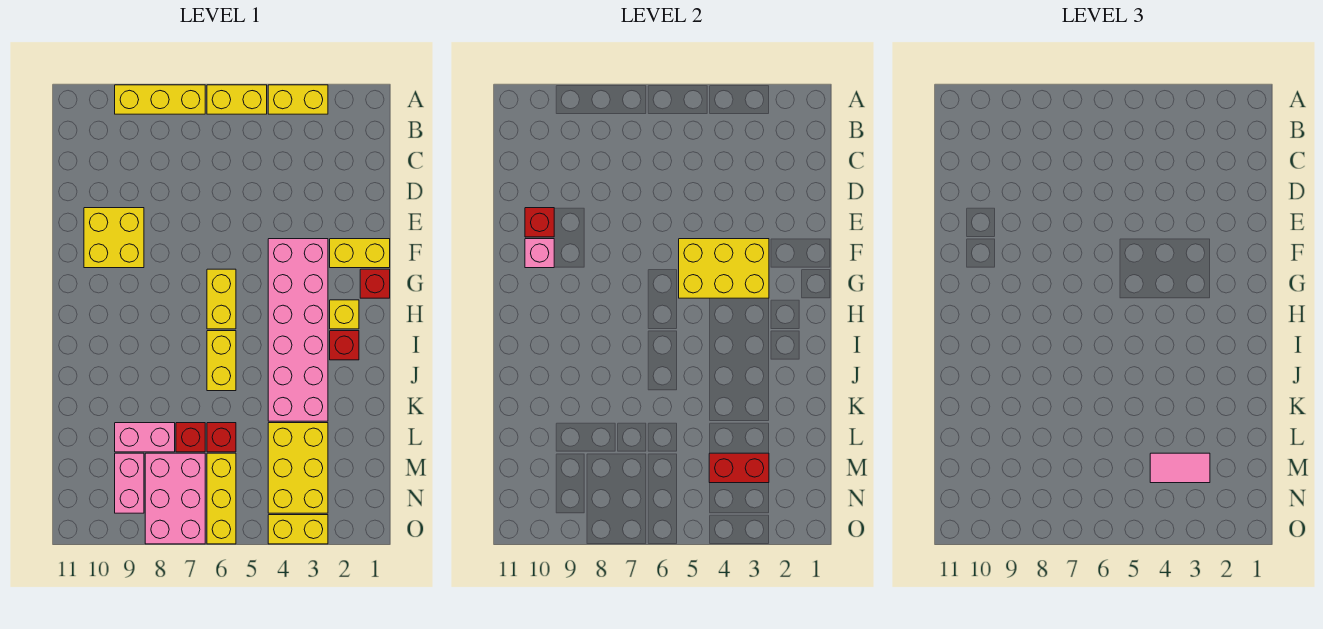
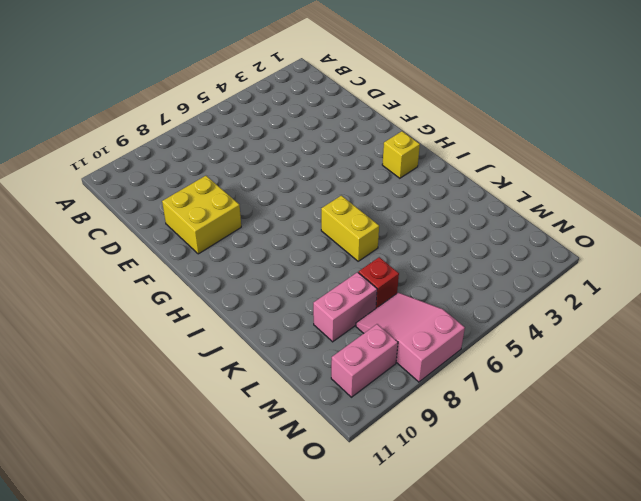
pink slope M7:O8 level 1 top O -> pink brick M7:O8 level 1
pink brick N9:N10 level 1 -> pink brick M9:N9 level 1
none -> yellow brick A3:A4 level 1
none -> yellow brick A5:A6 level 1
none -> yellow brick A7:A9 level 1

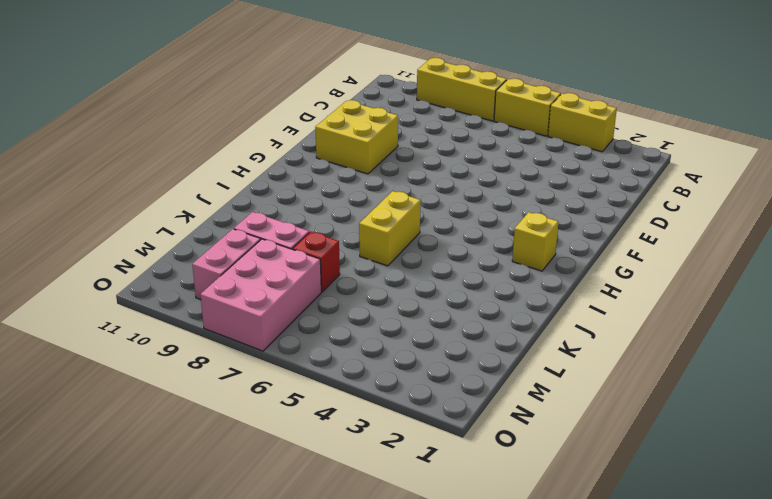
none -> yellow brick F1:F2 level 1
none -> pink brick F3:K4 level 1
none -> red brick G1 level 1

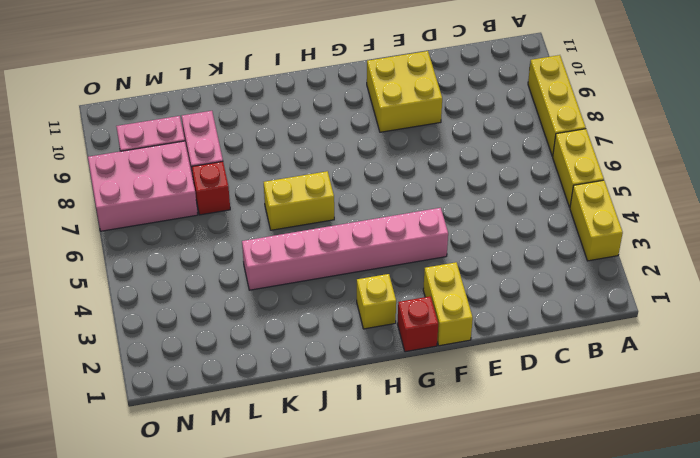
pink brick F4:K4 level 1 -> pink brick F3:K4 level 1
none -> yellow brick G6:H6 level 1
none -> red brick I2 level 1
none -> yellow brick L3:N4 level 1

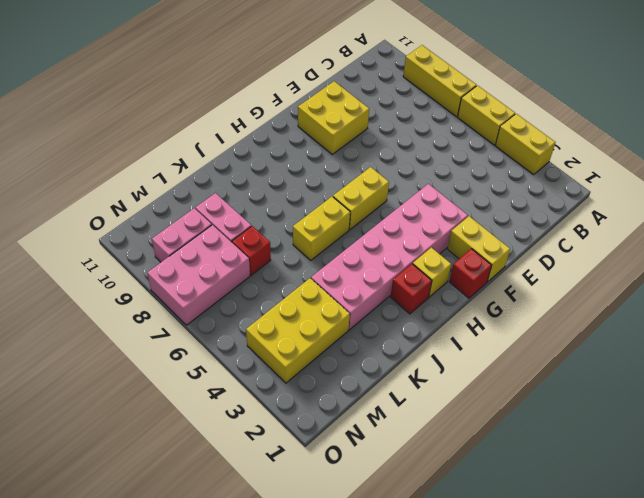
none -> red brick L6 level 1
none -> yellow brick M6:O6 level 1
none -> yellow brick O3:O4 level 1

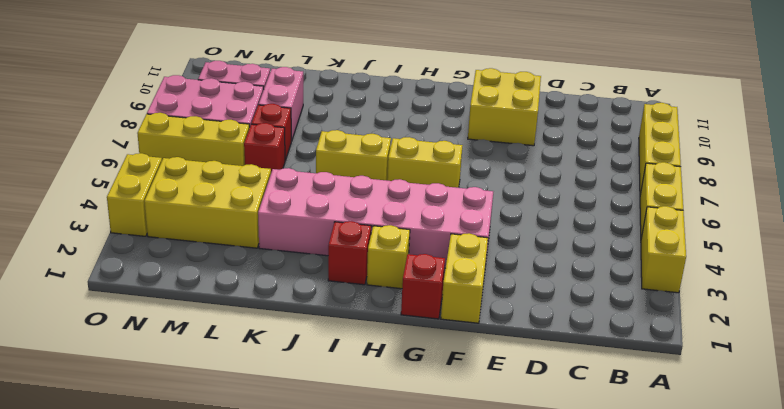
none -> red brick E10 level 2
none -> yellow brick F3:G5 level 2
none -> pink brick F10 level 2

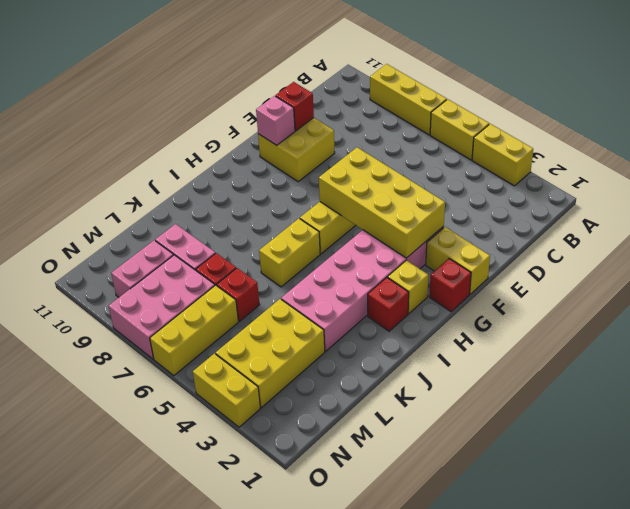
yellow brick F3:G6 level 2 -> yellow brick F3:G5 level 2
none -> red brick M3:M4 level 2
none -> pink tile M3:M4 level 3

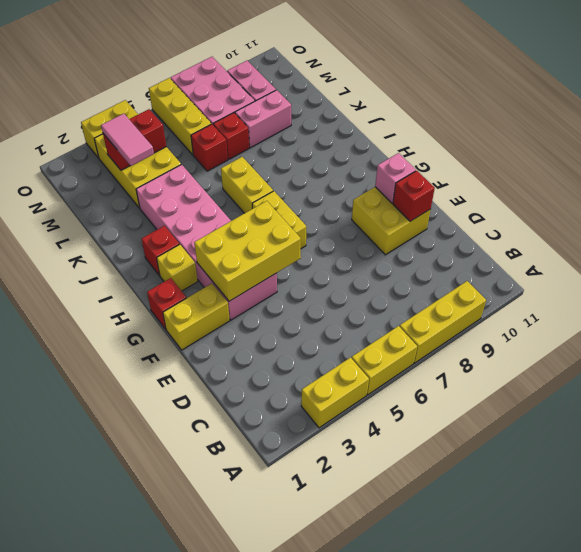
pink tile L3:M3 level 3 -> pink tile M3:M4 level 3

